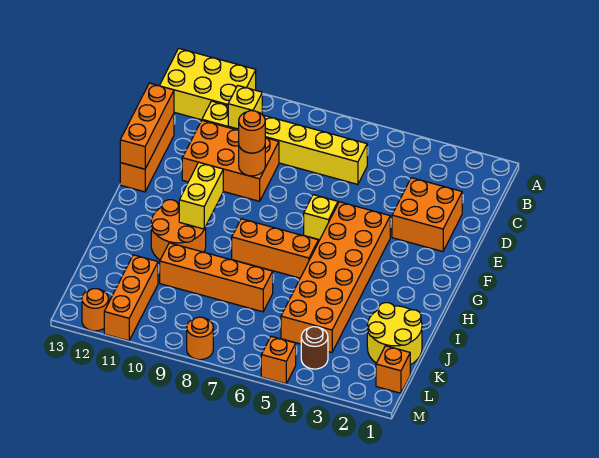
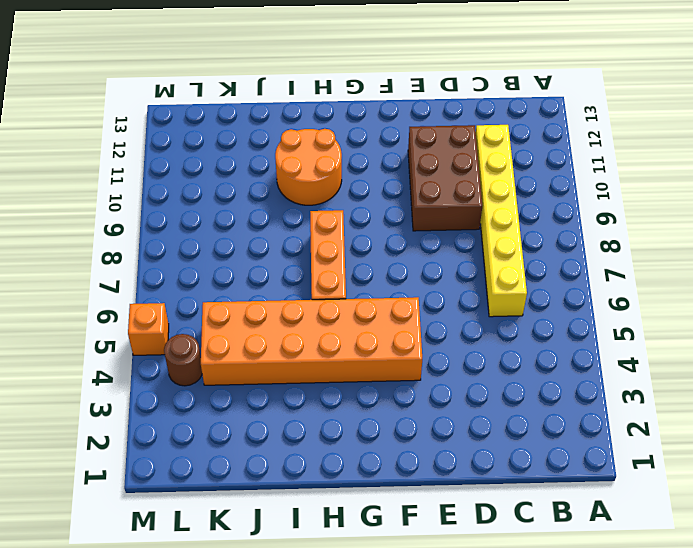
brown brick D9:E11 level 1 -> orange brick D9:E11 level 1
none -> yellow brick A11:B13 level 1
none -> orange brick D2:E3 level 1
none -> orange brick D13:F13 level 1

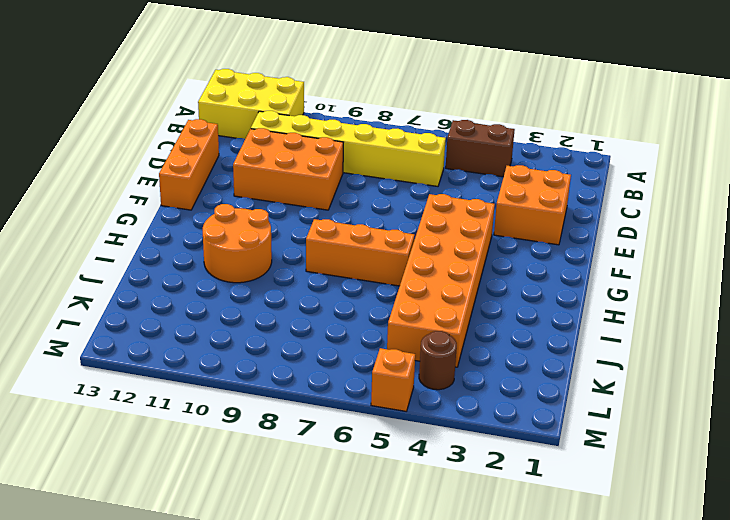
brown brick B4:B5 level 1 -> none
none -> yellow brick F6 level 1
none -> yellow round brick J1:K2 level 1
none -> orange brick J7:J10 level 1

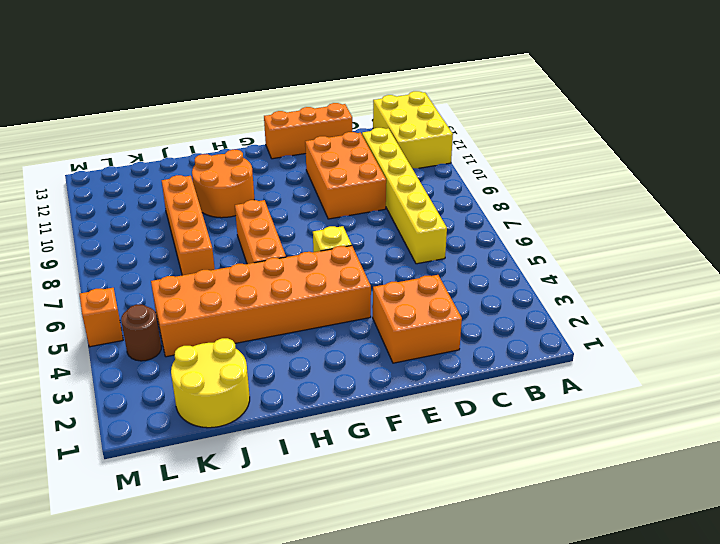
none -> orange brick K11:M11 level 1
none -> orange brick L1 level 1
none -> orange round brick M8 level 1

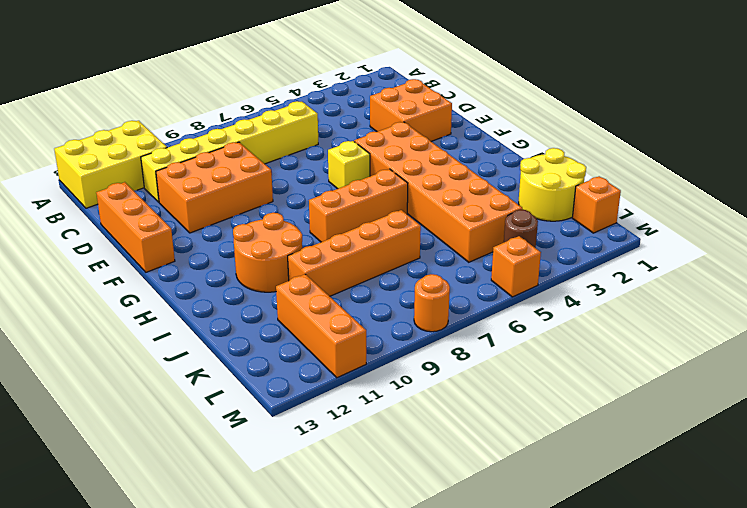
none -> orange round brick M12 level 1
none -> yellow brick C10 level 2
none -> orange brick D13:F13 level 2

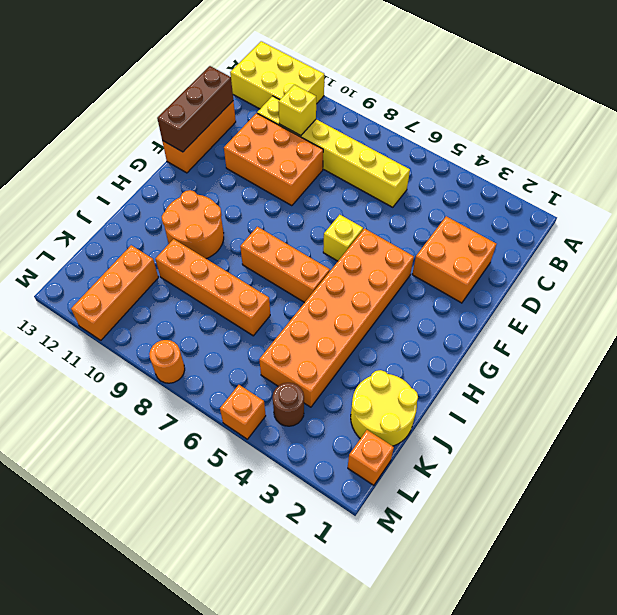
brown brick D13:F13 level 2 -> orange brick D13:F13 level 2
none -> orange round brick M12 level 1
none -> orange round brick E9 level 2
none -> yellow brick G10:H10 level 2

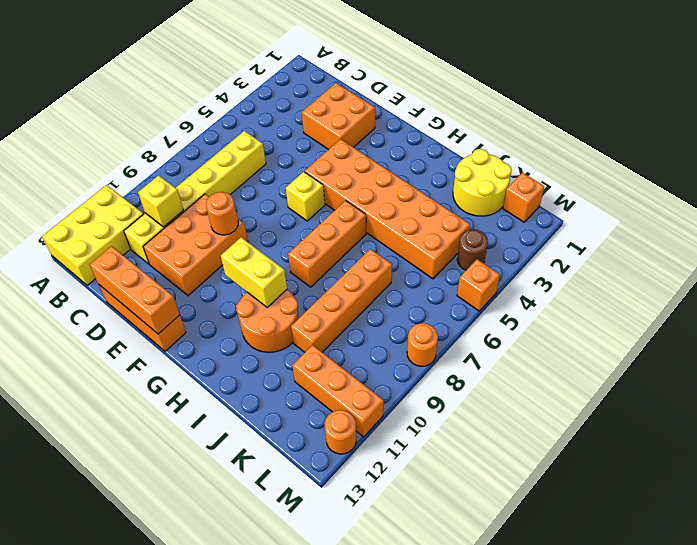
none -> orange round brick E9 level 3

